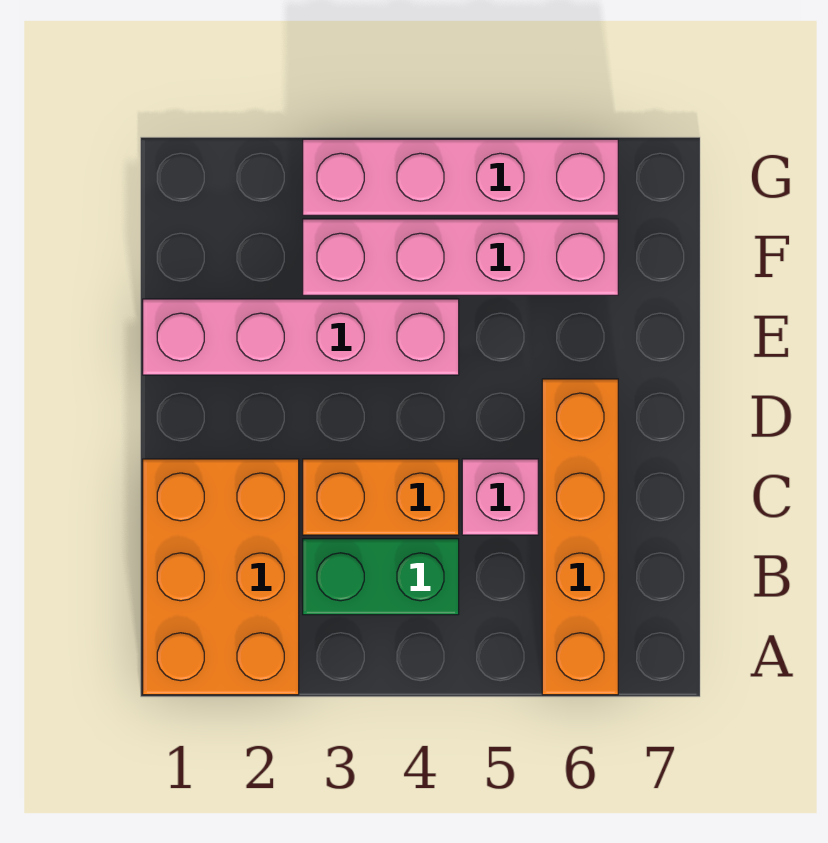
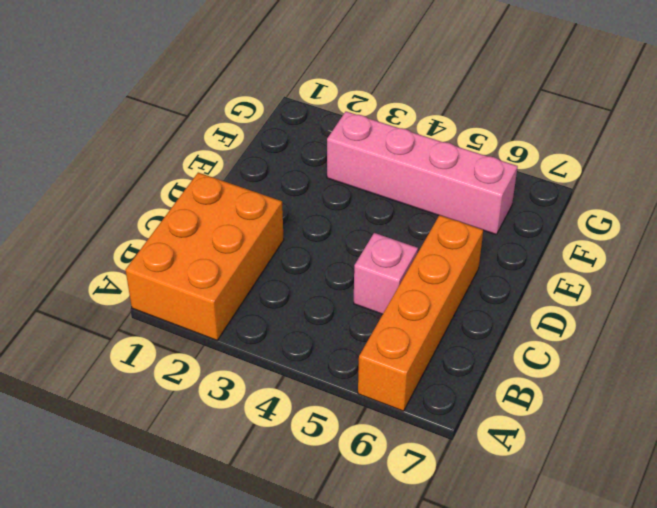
none -> green brick B3:B4 level 1
none -> orange brick C3:C4 level 1

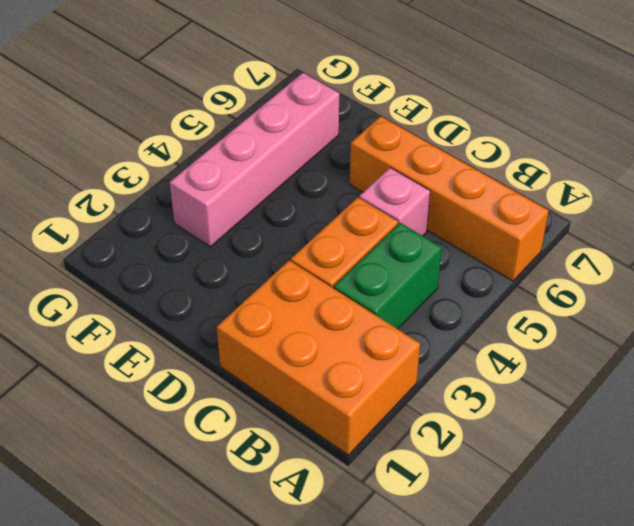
none -> pink brick E1:E4 level 1
none -> pink brick G3:G6 level 1

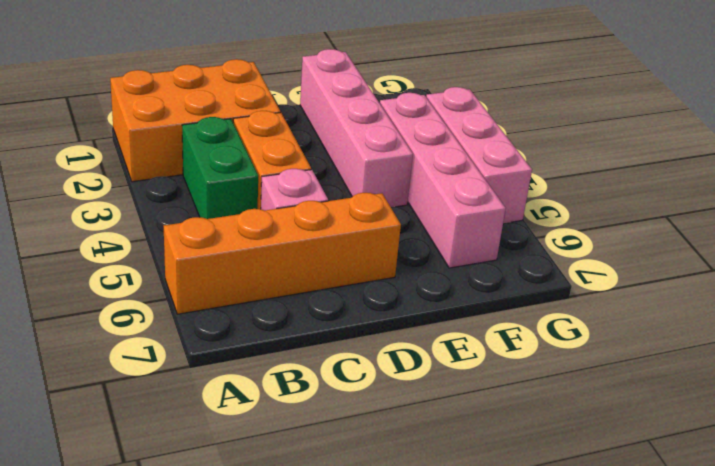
pink brick G3:G5 level 1 -> pink brick G3:G6 level 1

